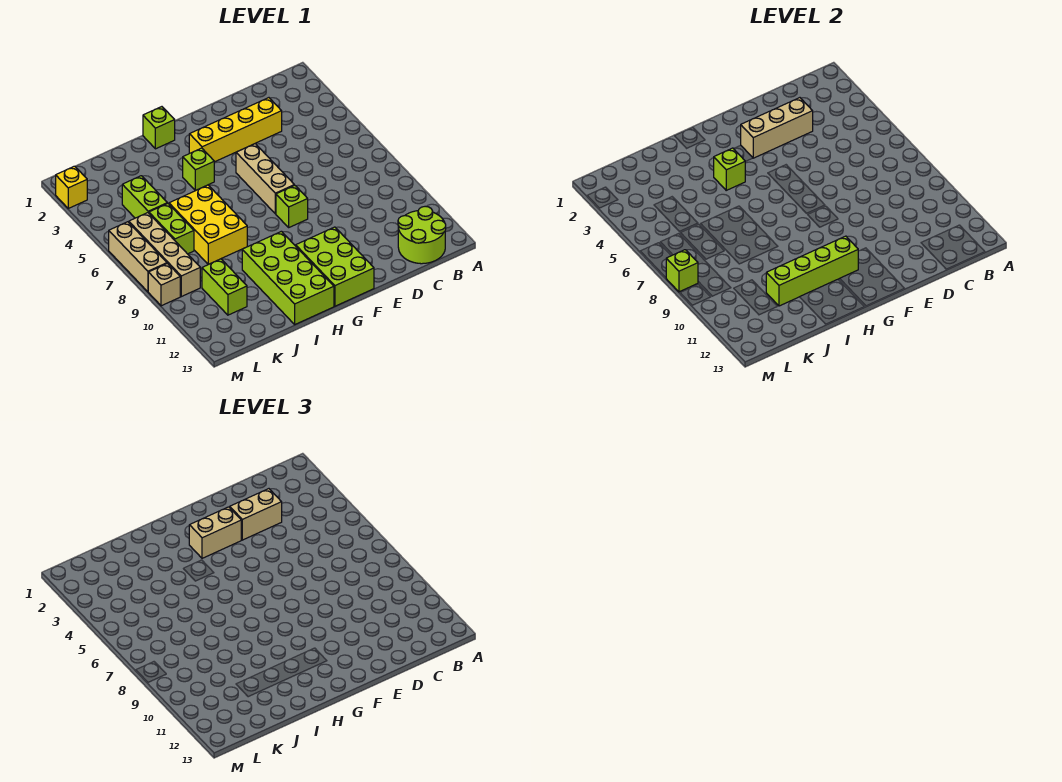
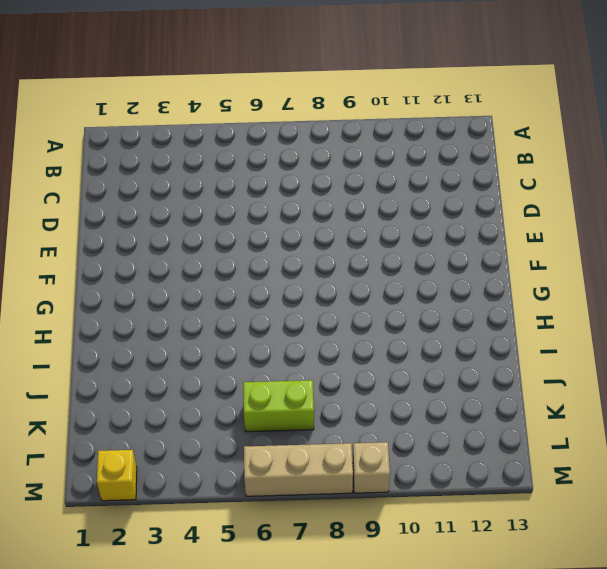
none -> lime round brick B12:C13 level 1
none -> yellow brick D3:G3 level 1
none -> tan brick F5:F7 level 1

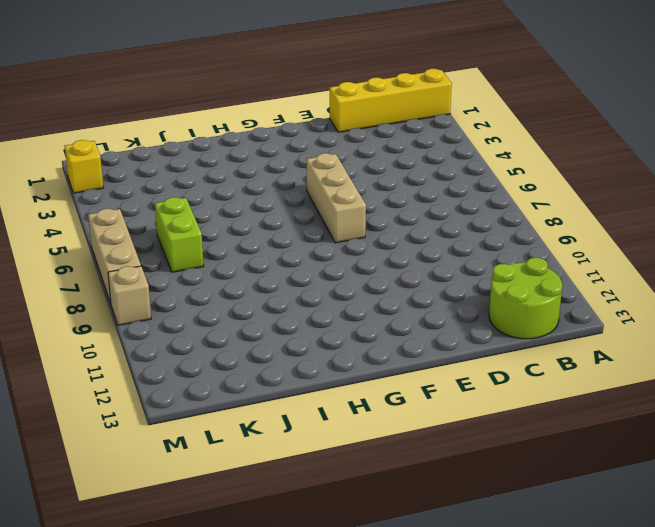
yellow brick A1:D1 level 1 -> yellow brick D3:G3 level 1
none -> lime brick F8 level 1
none -> lime brick F11:G13 level 1
none -> lime brick H1 level 1

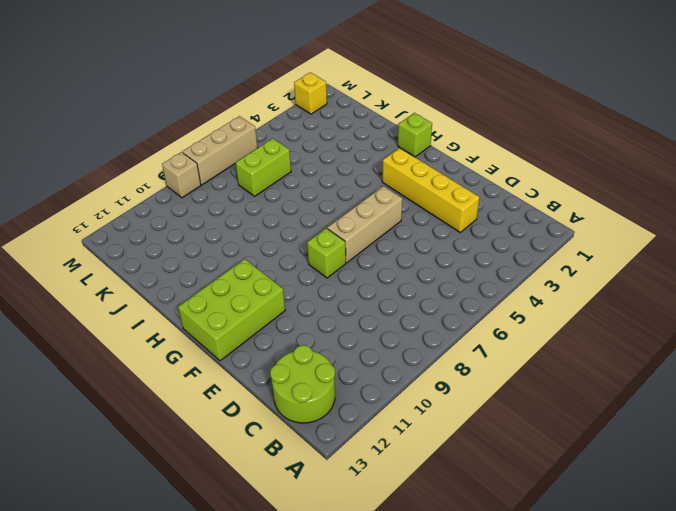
none -> lime brick H4 level 1
none -> lime brick H10:I13 level 1
none -> yellow brick I6:J8 level 1

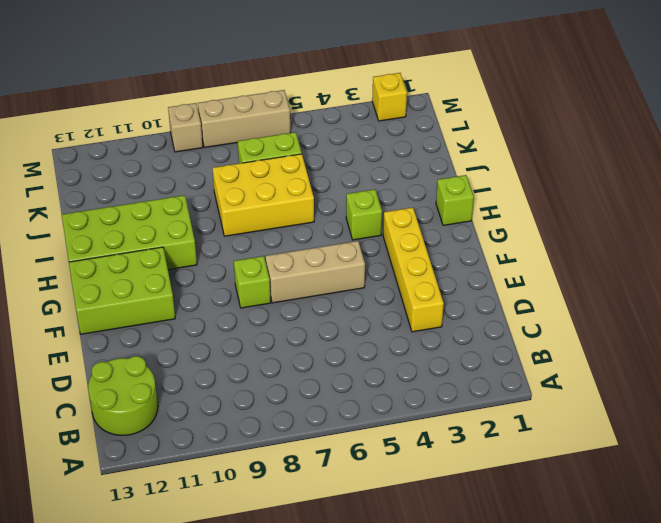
none -> lime brick K4:K5 level 1
none -> lime brick K10:K11 level 1
none -> tan brick L6:L9 level 1

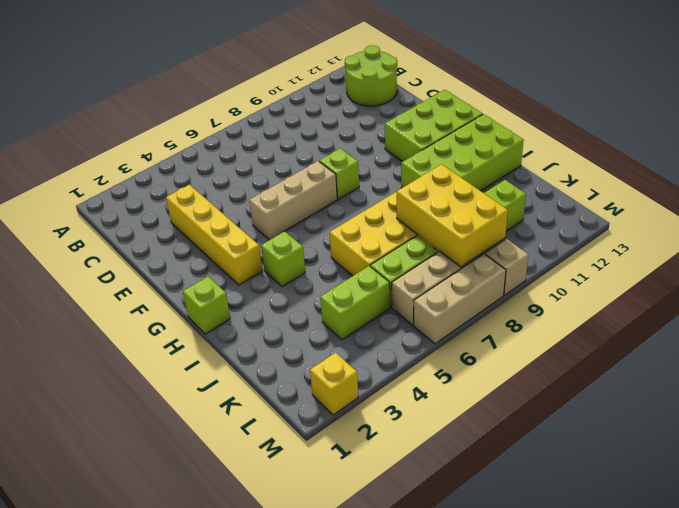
yellow brick J8:L9 level 2 -> none
none -> tan brick D3:F3 level 2
none -> lime brick G11:J11 level 2
none -> lime brick H4 level 2

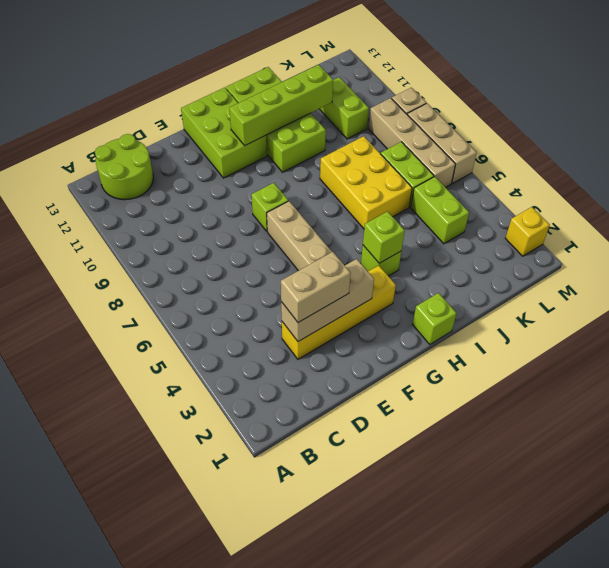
none -> lime brick M8 level 2
none -> tan brick F3:G3 level 3

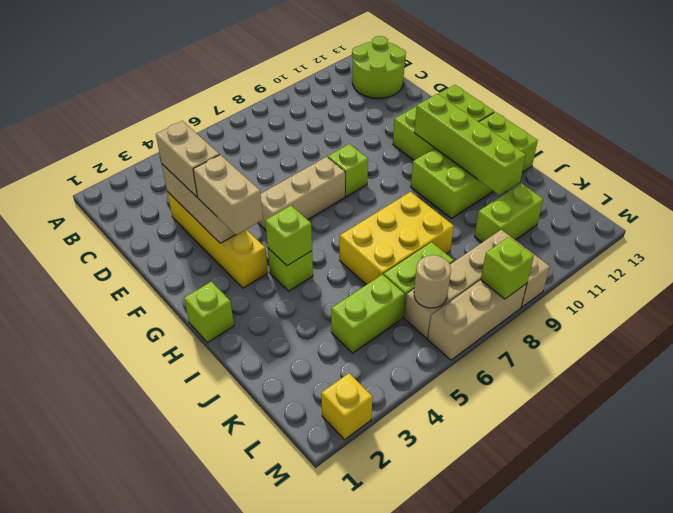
tan round brick L6 level 2 -> none

